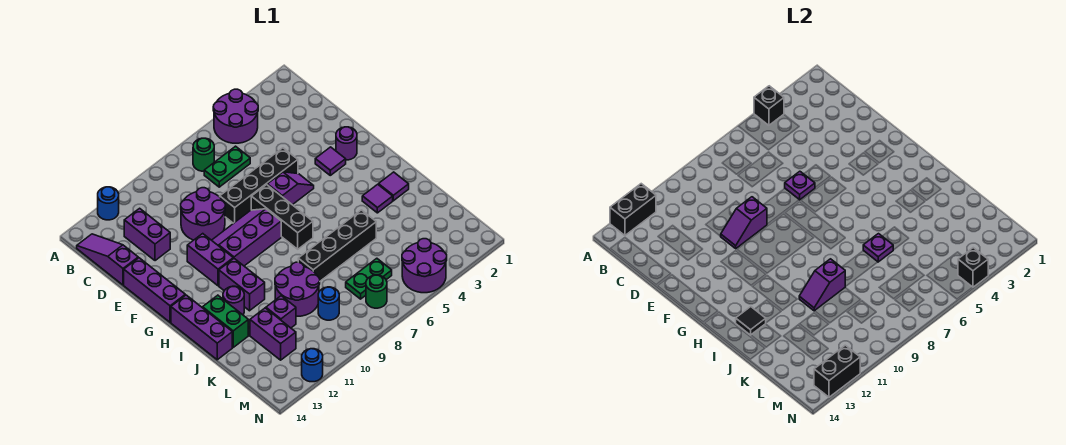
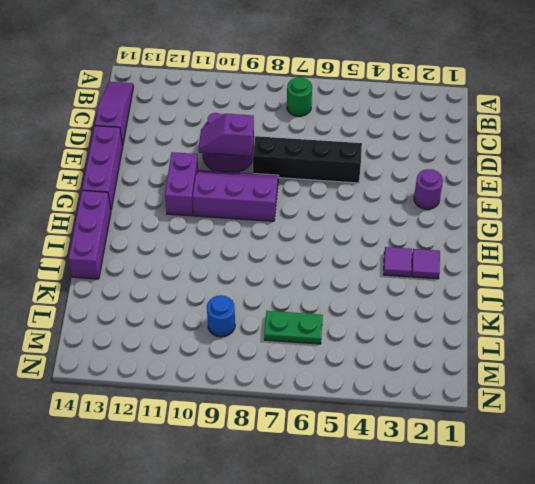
none -> purple round brick A4:B5 level 1
none -> blue round brick A12 level 1
none -> green plate C6:C7 level 1
none -> purple brick C12:D12 level 1

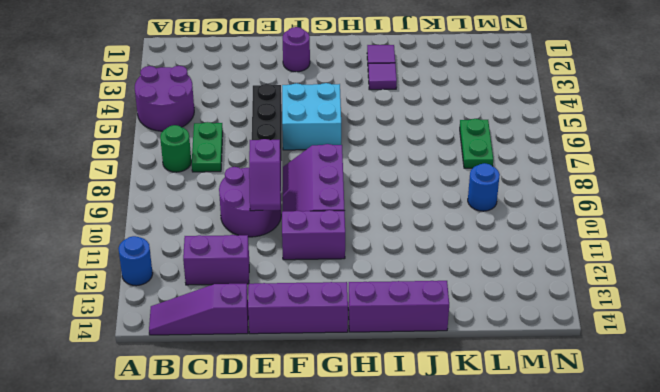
cyan brick F5:G6 level 1 -> purple slope F5:F6 level 1 top 6
none -> purple tile F3 level 1
none -> black brick F7:H7 level 1
none -> purple brick H11:I11 level 1
none -> purple round brick I12 level 1

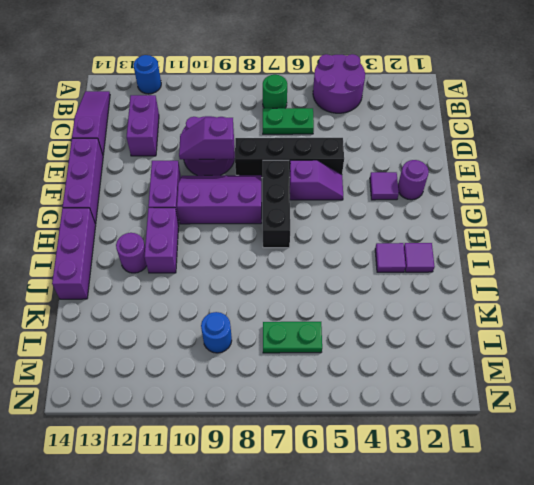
none -> green brick I13:J13 level 1
none -> black brick J5:J8 level 1
none -> purple round brick J9:K10 level 1
none -> purple brick K11 level 1

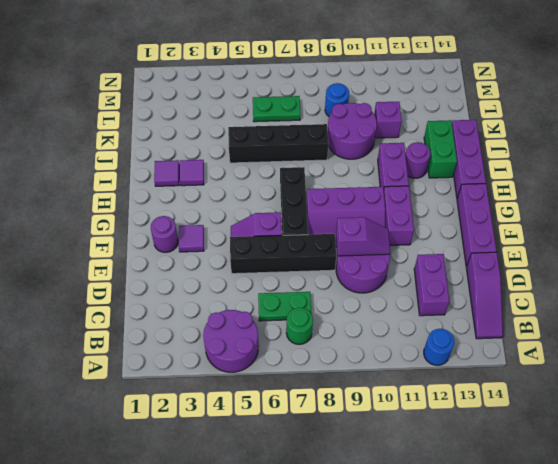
none -> purple brick K12:L12 level 1
none -> purple round brick M4:N5 level 1
none -> green round brick M7 level 1
none -> blue round brick N12 level 1

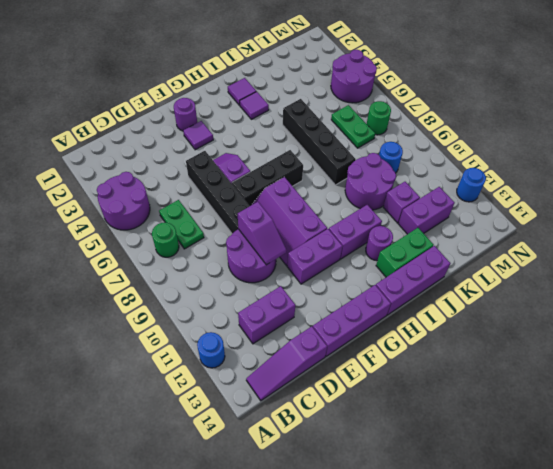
none -> black brick A4 level 2
none -> black brick A12:A13 level 2
none -> purple plate E6 level 2
none -> black tile I13 level 2

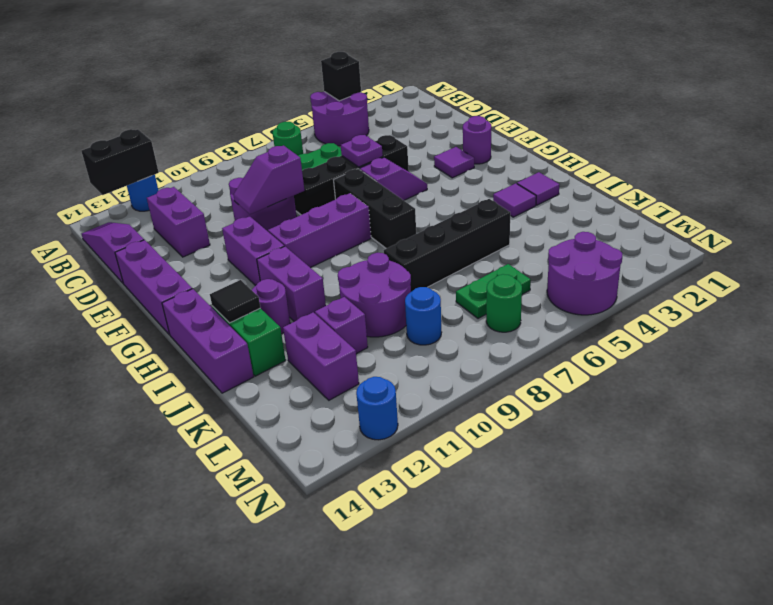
none -> purple plate J6 level 2
none -> purple slope J9:J10 level 2 top 9
none -> black brick N4 level 2
none -> black brick N12:N13 level 2

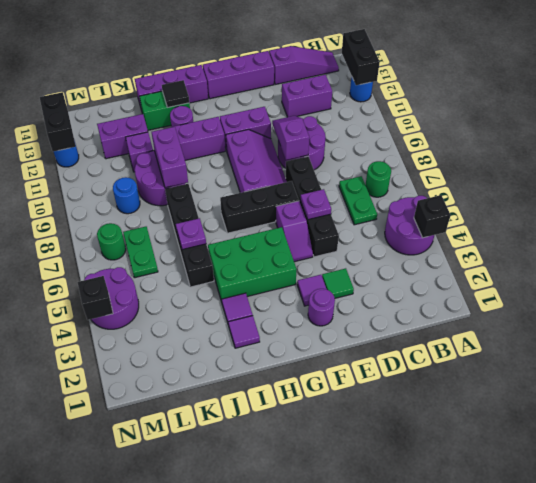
green tile E3 level 1 -> none
green brick G4:I5 level 1 -> none
purple brick J9:J10 level 2 -> purple slope J9:J10 level 2 top 9

